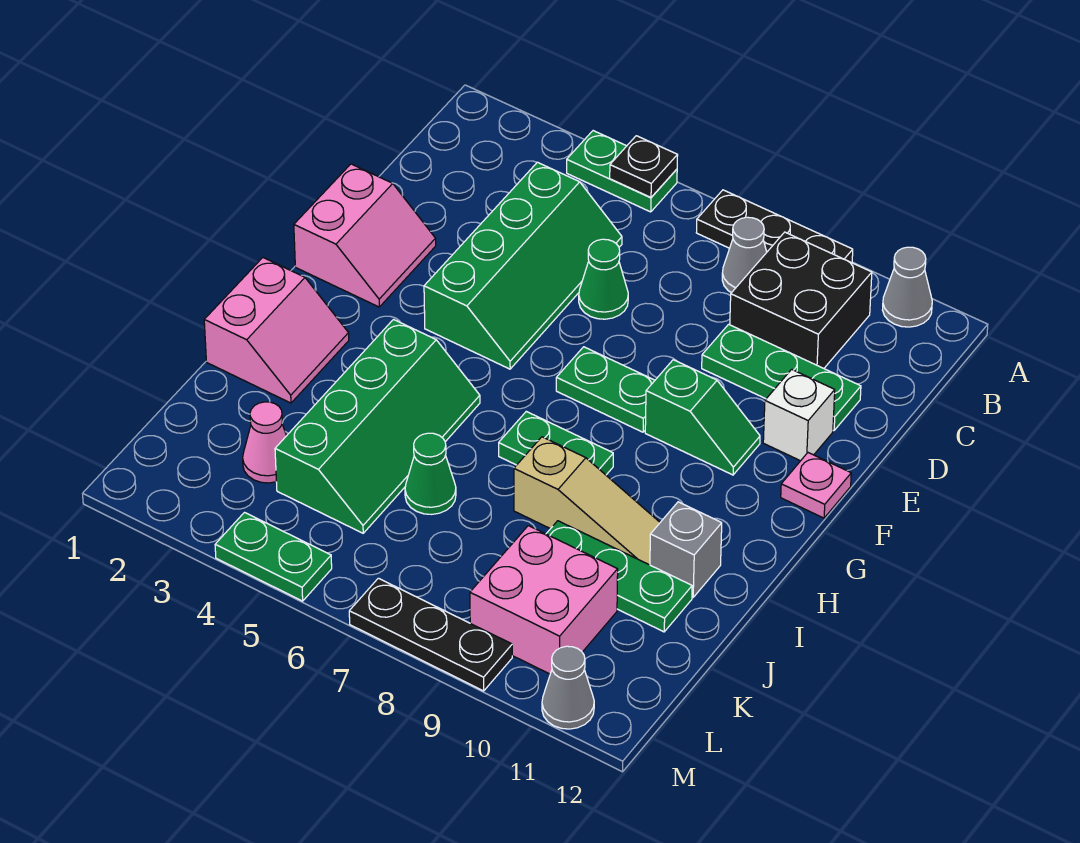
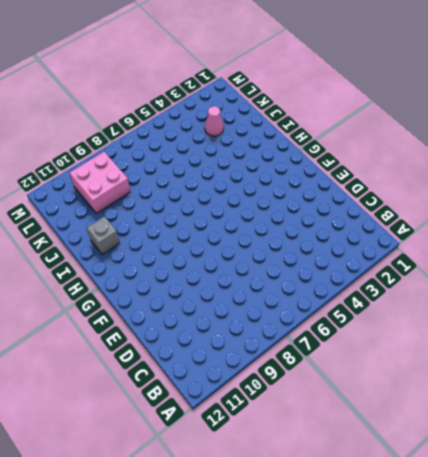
none -> green plate A4:A5 level 1
none -> black plate A7:A9 level 1
none -> grey cone A11 level 1

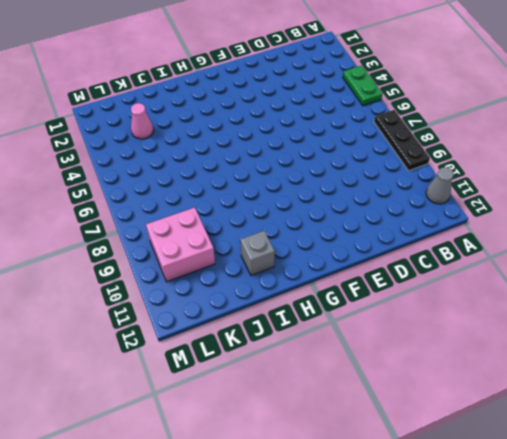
none -> grey cone B8 level 1
none -> black brick B9:C10 level 1
none -> green slope C4:F5 level 1 top 4

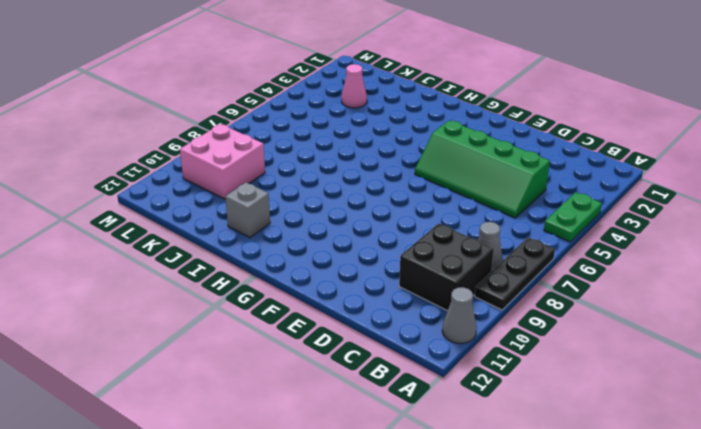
none -> green cone D6 level 1
none -> green plate D9:D11 level 1
none -> pink slope E1:F2 level 1 top 1

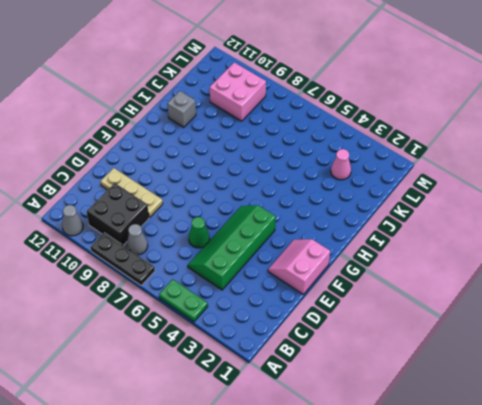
tan plate D9:D11 level 1 -> green plate D9:D11 level 1
none -> white brick E11 level 1
none -> green plate F7:F8 level 1
none -> green slope F9:F10 level 1 top 9

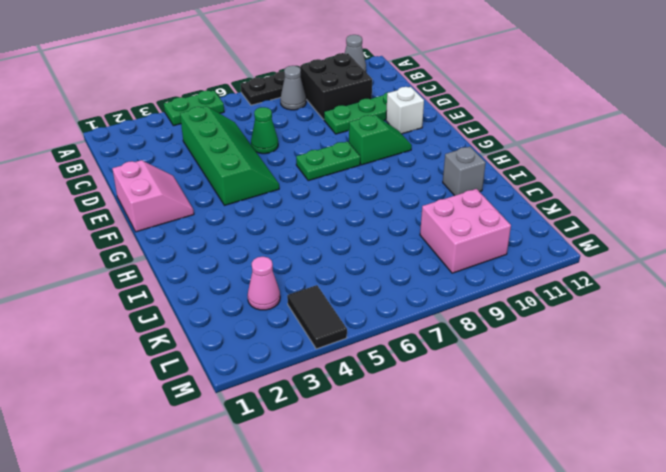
black tile L4:M4 level 1 -> green plate M4:M5 level 1
none -> pink plate F12 level 1
none -> pink slope H1:I2 level 1 top 1
none -> green slope H4:K5 level 1 top 4

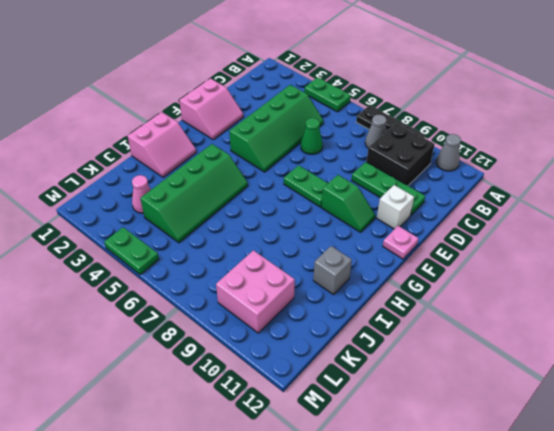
none -> green plate H7:H8 level 1
none -> tan slope I8:I10 level 1 top 8
none -> green cone J6 level 1

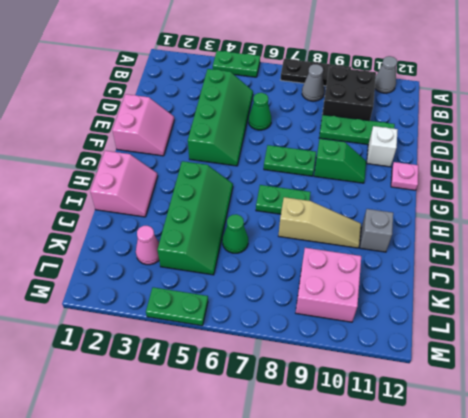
none -> green plate J9:J11 level 1
none -> black plate M7:M9 level 1
none -> grey cone M11 level 1

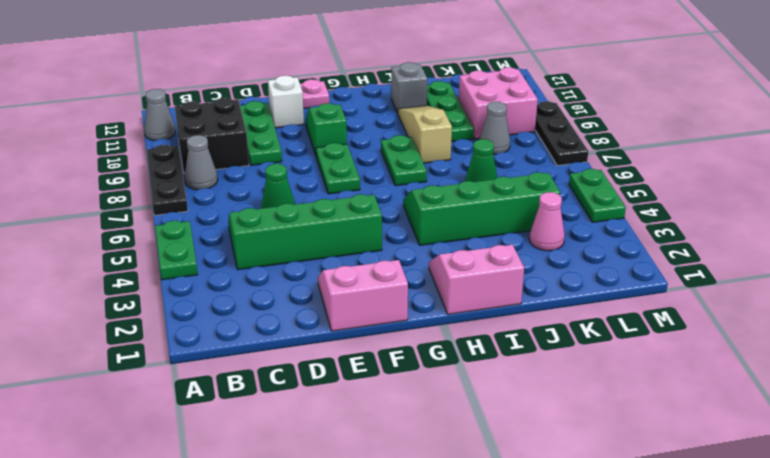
grey cone K8 level 1 -> grey cone M11 level 1
none -> black plate A5 level 2

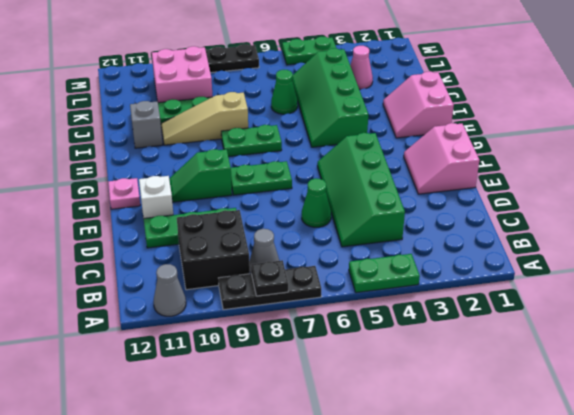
black plate A8 level 2 -> black plate A5 level 2
none -> grey cone M11 level 1

